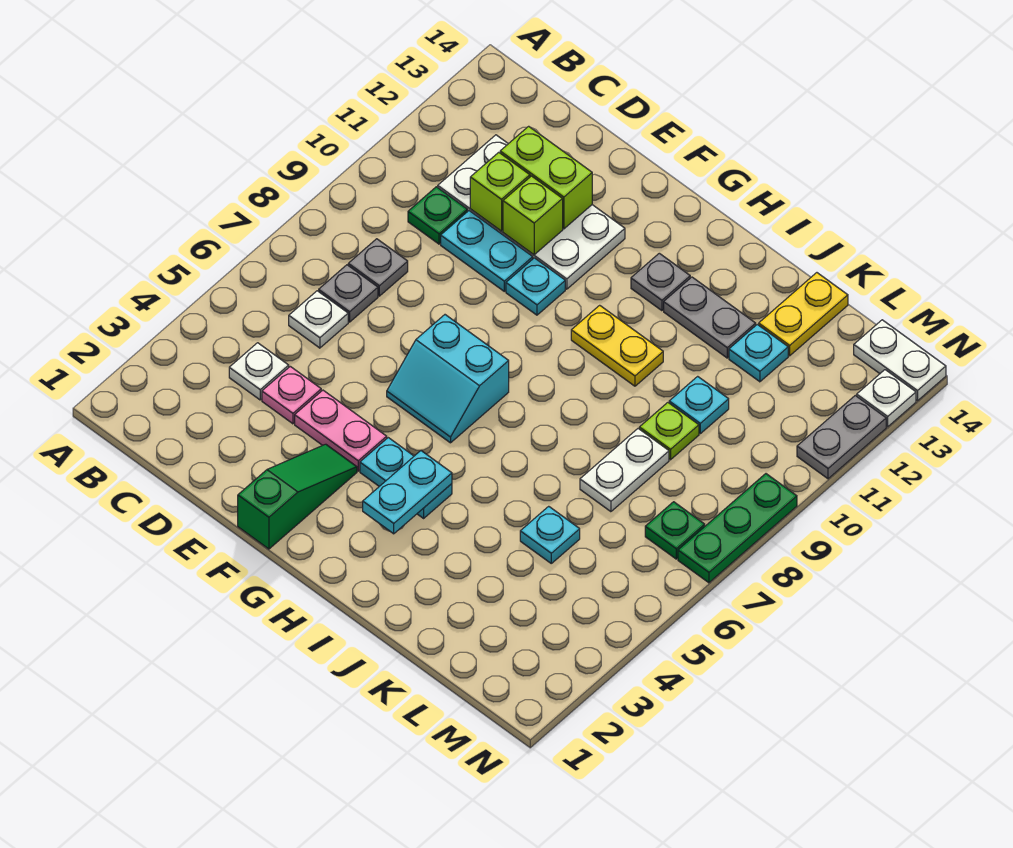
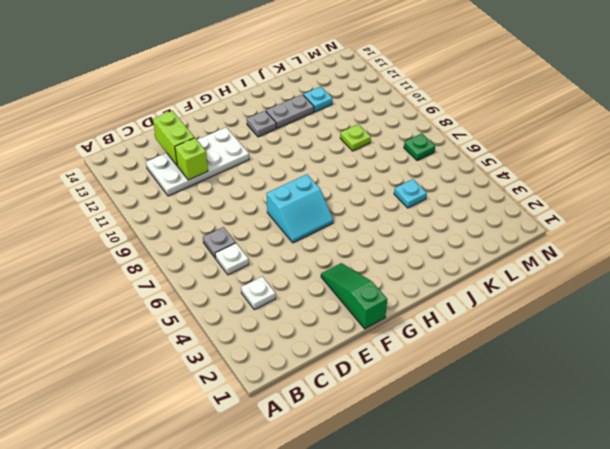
lime brick D12:D13 level 2 -> lime brick D12:E12 level 2
none -> grey plate C8 level 1
none -> green plate C10 level 1
none -> pink plate D4 level 1
none -> cyan plate D10:E10 level 1

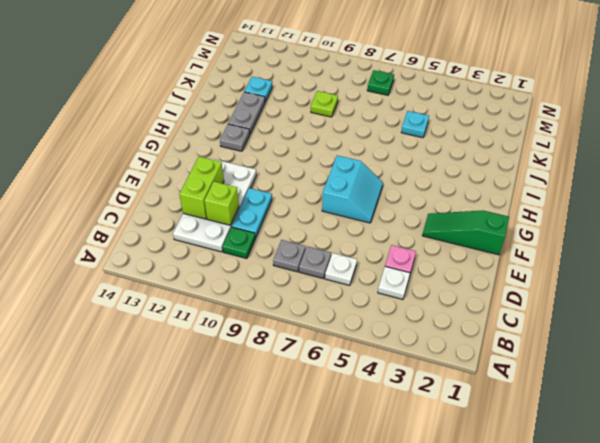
none -> pink plate E4:F4 level 1
none -> cyan plate F10 level 1
none -> cyan plate G4:H4 level 1
none -> yellow plate H10:I10 level 1

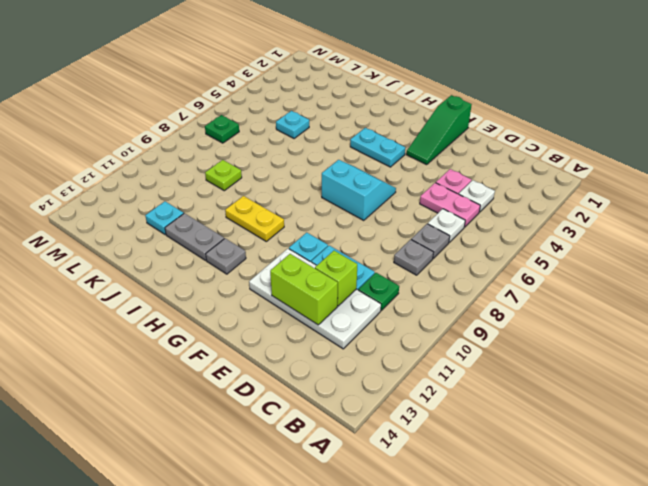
pink plate C5:D5 level 1 -> pink plate E4:F4 level 1
none -> white plate K7:K8 level 1
none -> cyan plate K10 level 1
none -> yellow plate K13:K14 level 1
none -> white plate M14:N14 level 1

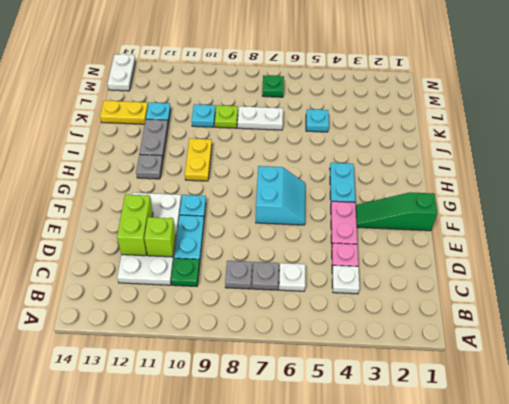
none -> green plate N7:N9 level 1
none -> grey plate N11:N12 level 1
none -> white plate N13 level 1
none -> lime brick E11 level 2

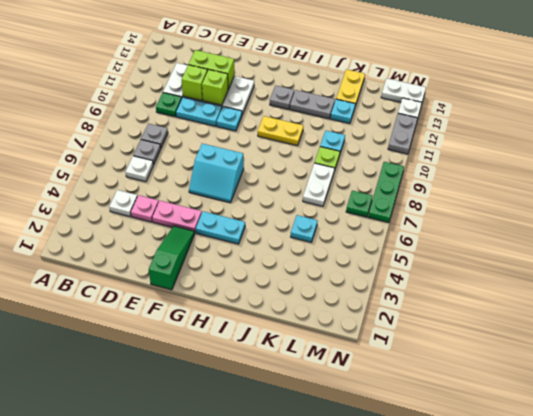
none -> cyan plate H3:H4 level 2

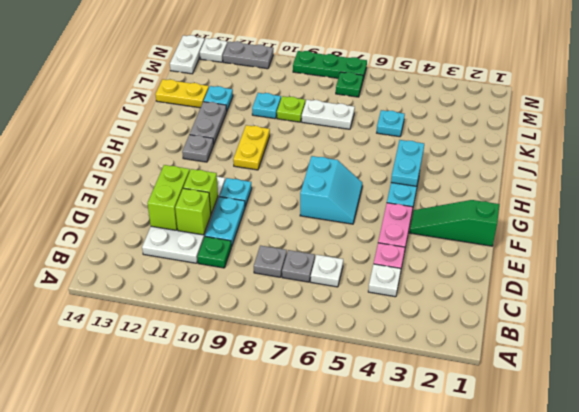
cyan plate H4:I4 level 2 -> cyan plate H3:H4 level 2

